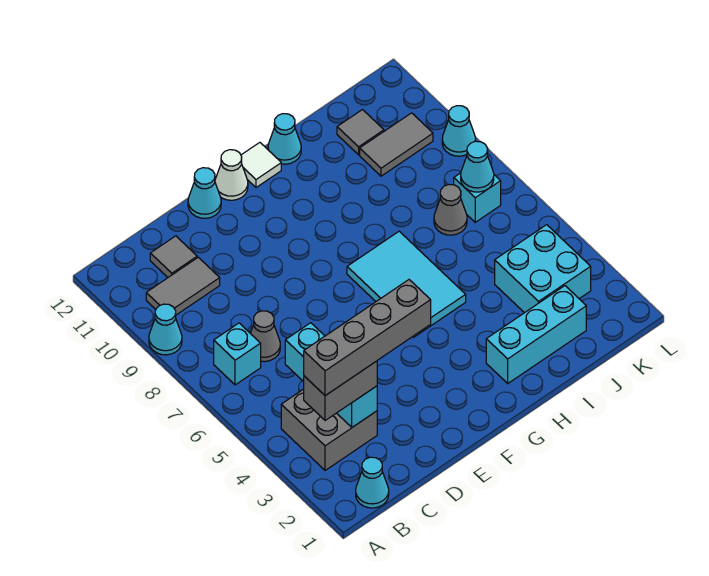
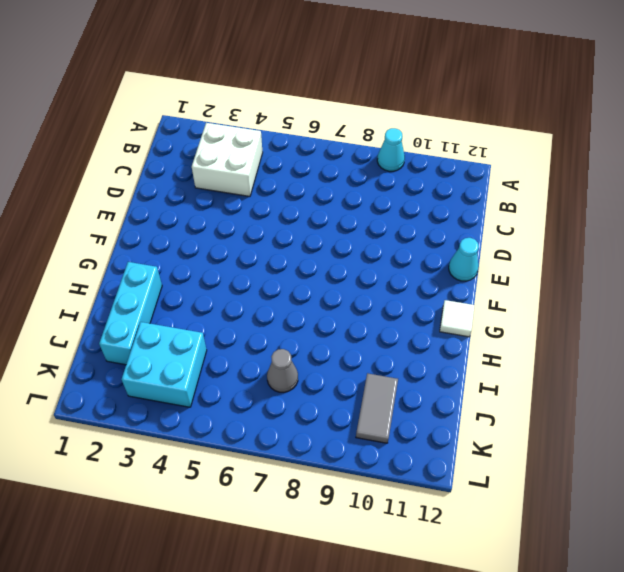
white brick B3:C4 level 1 -> grey brick B3:C4 level 1
none -> cyan cone B1 level 1
none -> cyan brick B7 level 1
none -> grey tile B10:C10 level 1

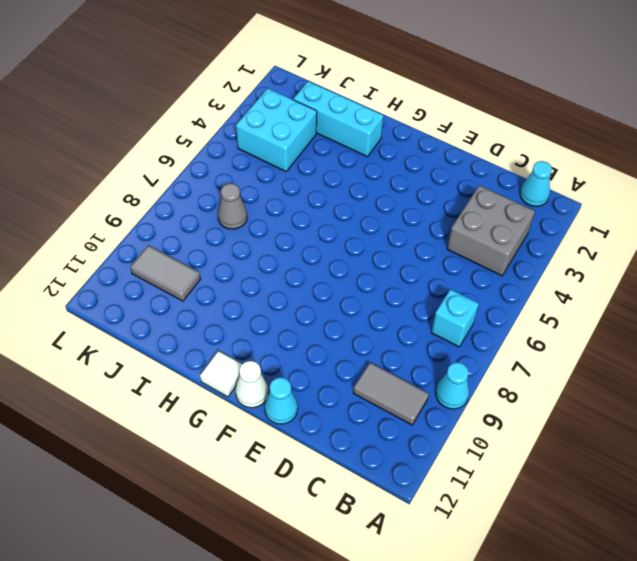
none -> grey cone C7 level 1
none -> grey tile C11 level 1
none -> cyan tile G5:H7 level 1

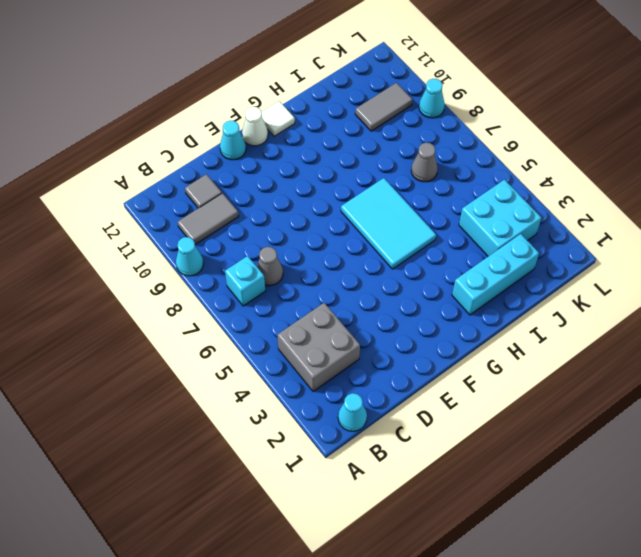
none -> cyan cone H12 level 1
none -> grey tile J11 level 1
none -> cyan brick K7 level 1

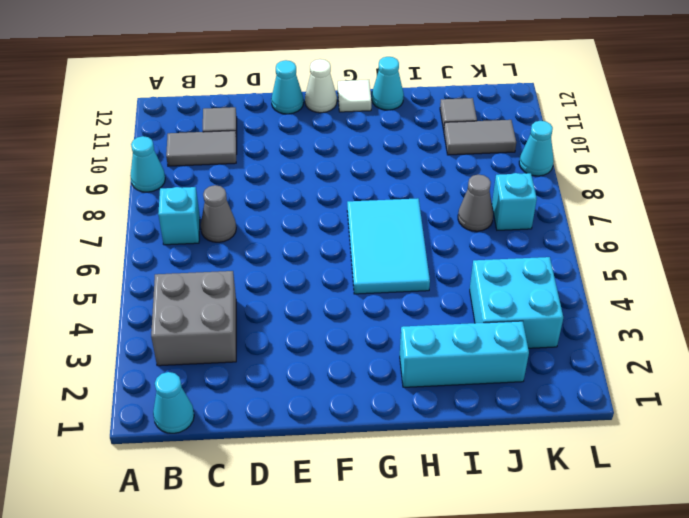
none -> cyan brick C3:C5 level 2
none -> cyan cone K7 level 2
none -> grey brick B3:C3 level 3

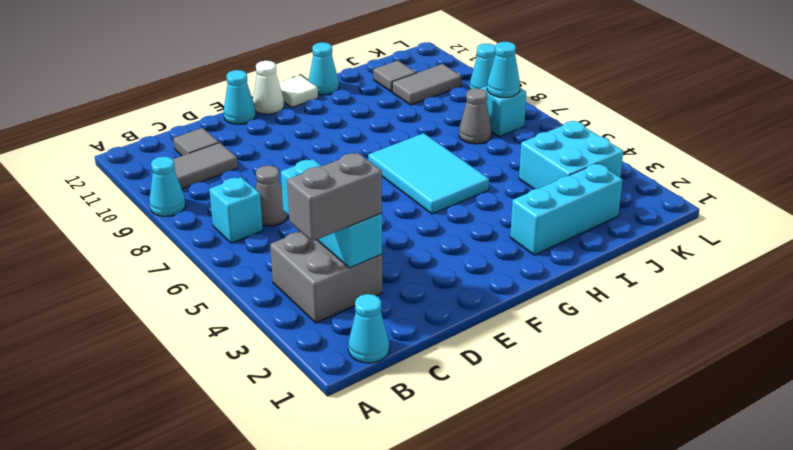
none -> grey brick B3:E3 level 4

